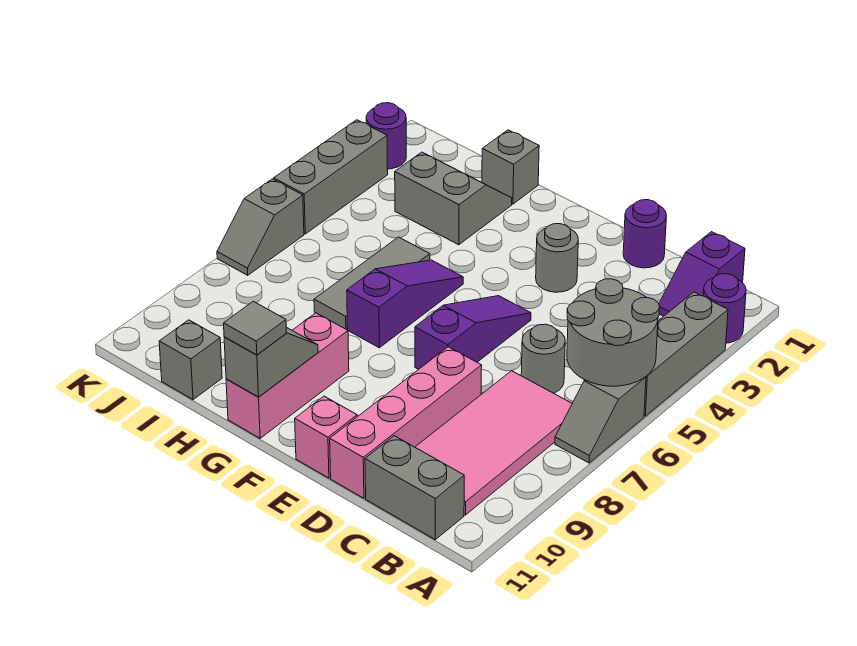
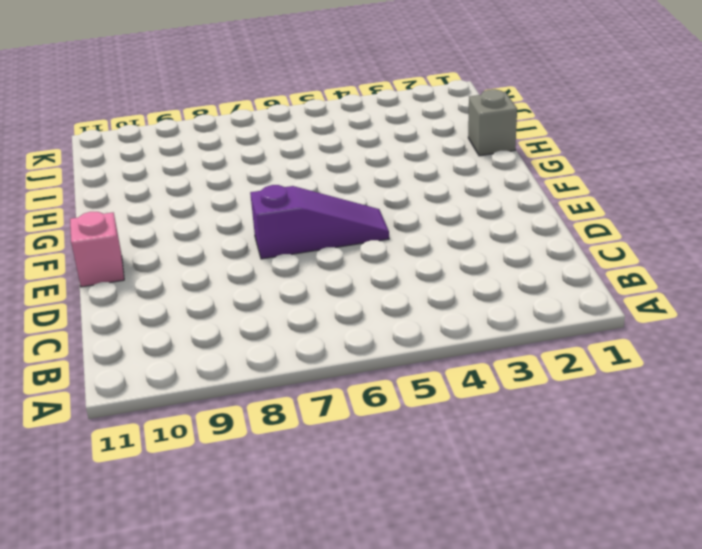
none -> purple round brick A2 level 1
none -> grey brick A3:A5 level 1
none -> grey slope A6:A7 level 1 top 6

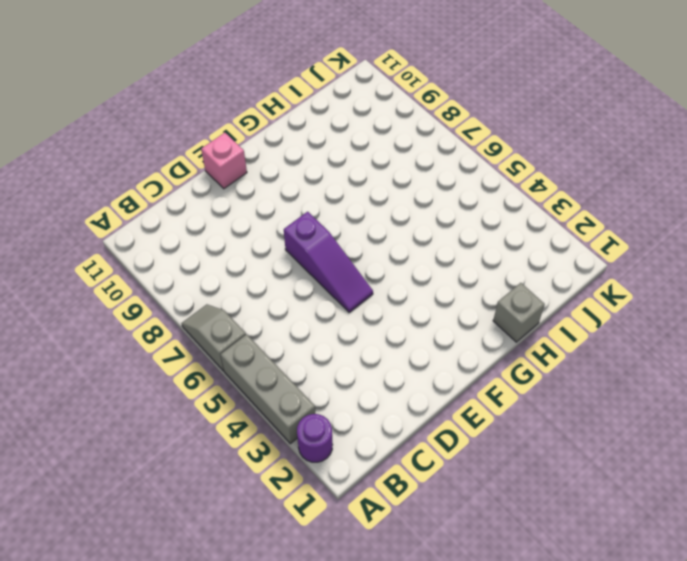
none -> purple slope B1:B2 level 1 top 1
none -> pink tile B7:C10 level 1
none -> grey brick B11:C11 level 1

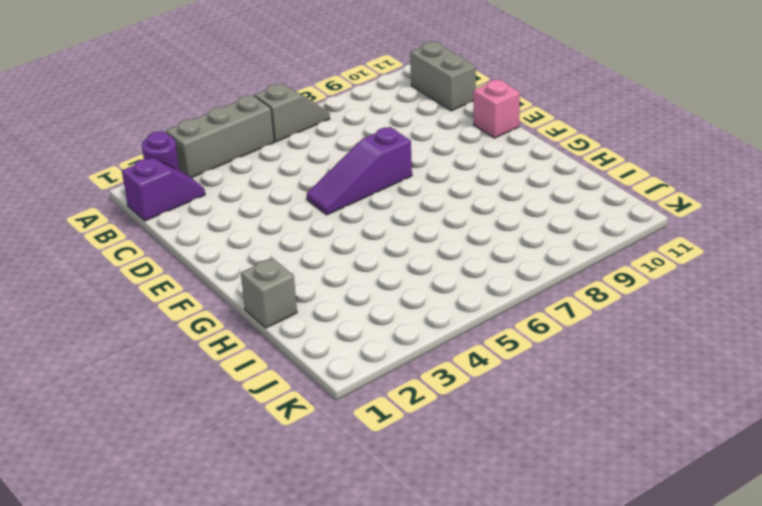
none -> pink tile B7:C10 level 1
none -> grey round brick C6 level 1
none -> purple round brick D1 level 1

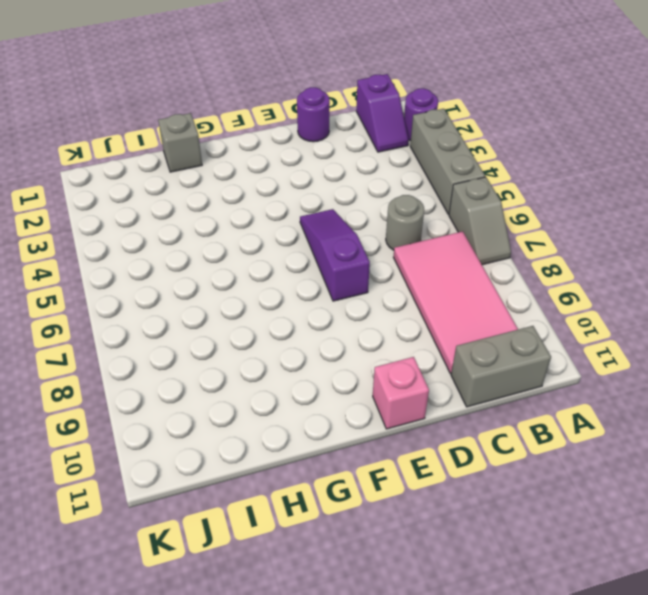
none -> pink brick D8:D11 level 1
none -> grey round brick E3 level 1
none -> purple slope G5:G7 level 1 top 7

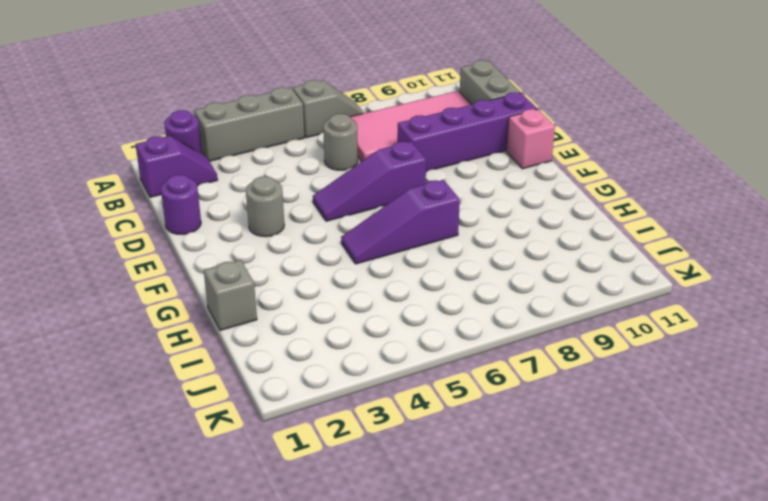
purple brick D8:D11 level 1 -> pink brick D8:D11 level 1
none -> pink brick G9:G11 level 1
none -> grey slope H2:I3 level 1 top 3
none -> grey tile H5:H7 level 1

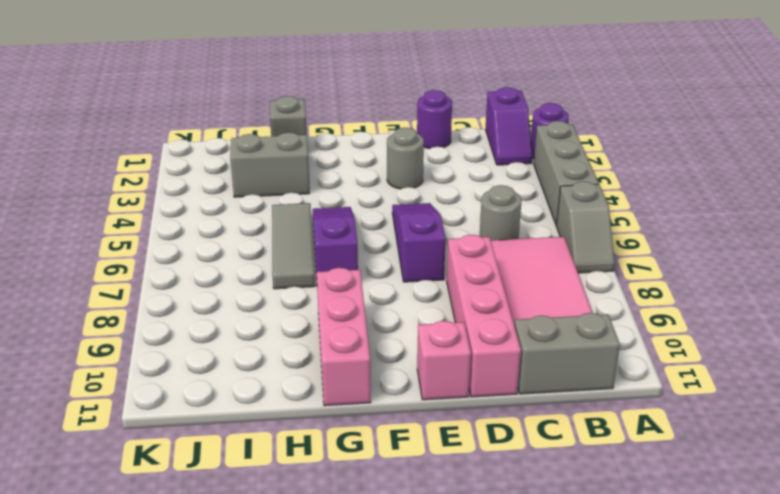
none -> grey brick I11 level 1
none -> purple round brick K2 level 1
none -> grey brick K3:K5 level 1

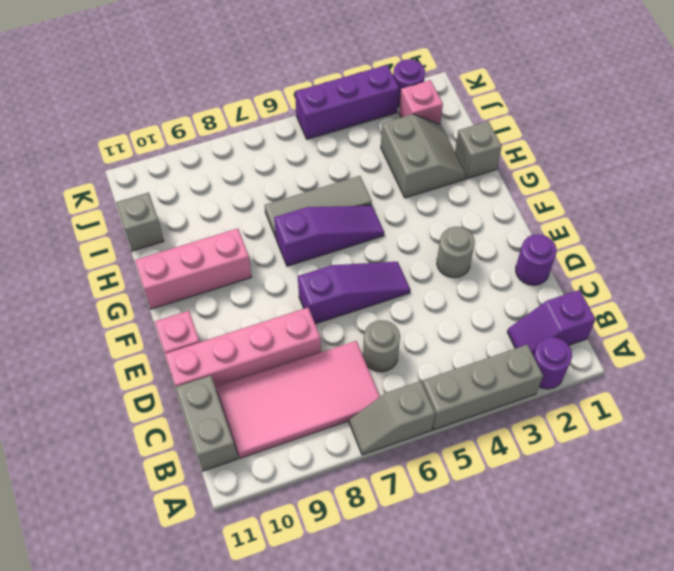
pink brick J2 level 1 -> none
purple brick K3:K5 level 1 -> grey brick K3:K5 level 1
none -> grey slope K6:K7 level 1 top 6
none -> grey round brick A5:B6 level 2
none -> grey slope G10:G11 level 2 top 11

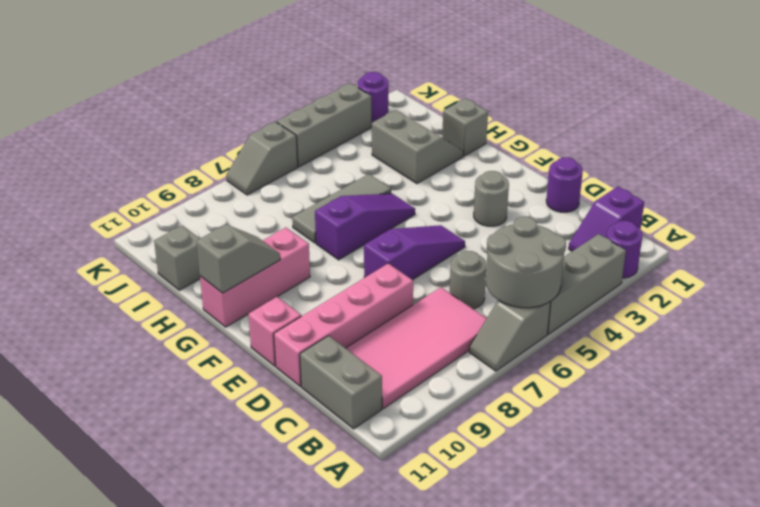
none -> grey tile G11 level 3

